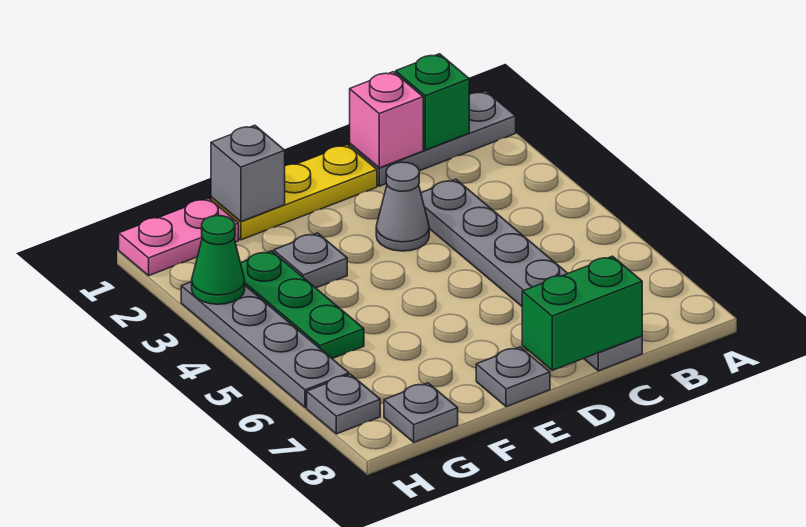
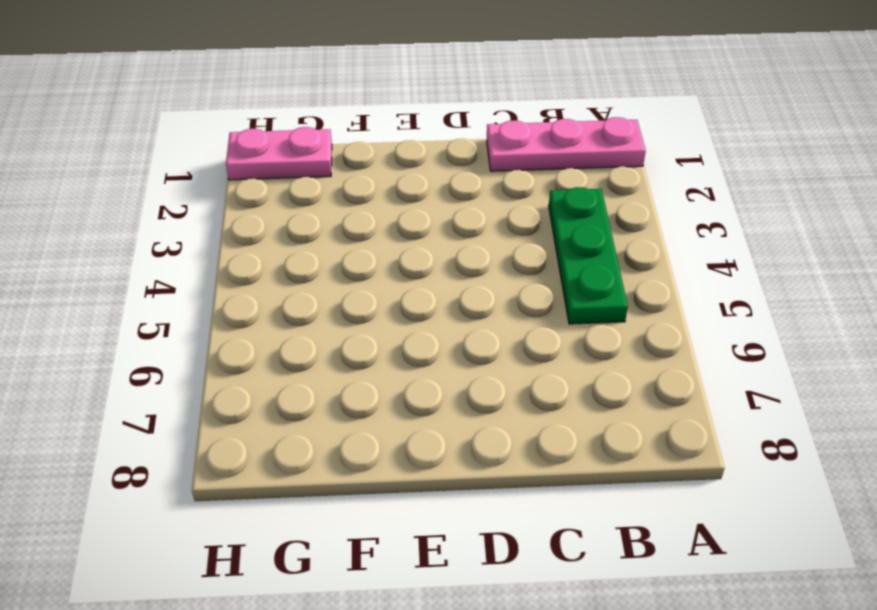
pink plate A1:C1 level 1 -> grey plate A1:C1 level 1
green plate B3:B5 level 1 -> green plate G3:G5 level 1
none -> grey plate C3:C8 level 1
none -> yellow plate D1:F1 level 1
none -> grey cone D3 level 1

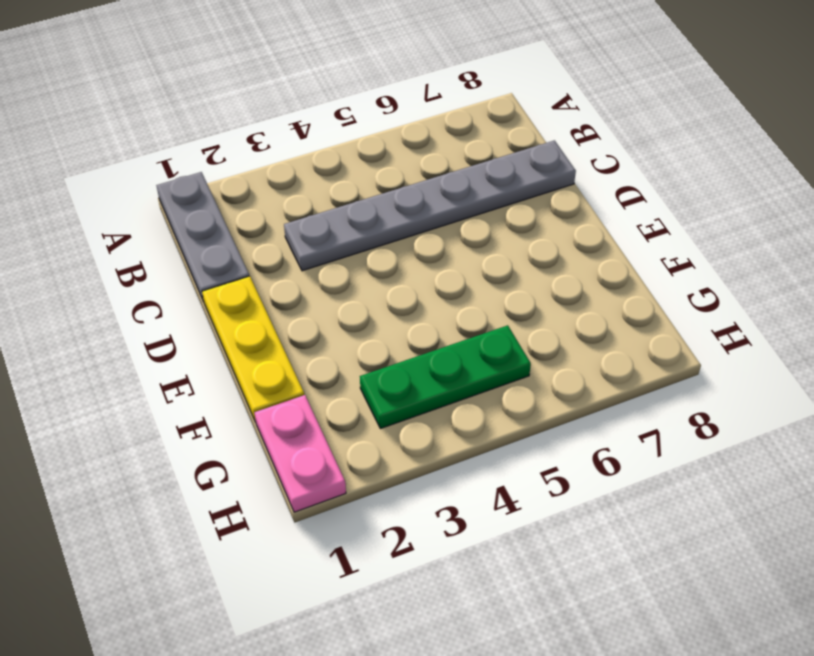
none -> grey cone D3 level 1
none -> grey plate E8 level 1
none -> grey plate F3 level 1

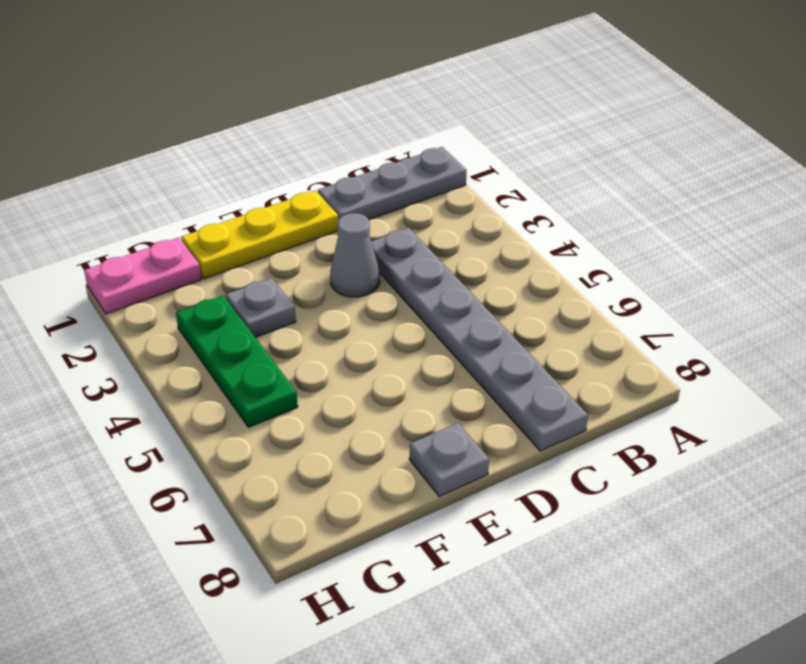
none -> grey plate G8 level 1
none -> grey plate H3:H6 level 1
none -> grey plate H7 level 1

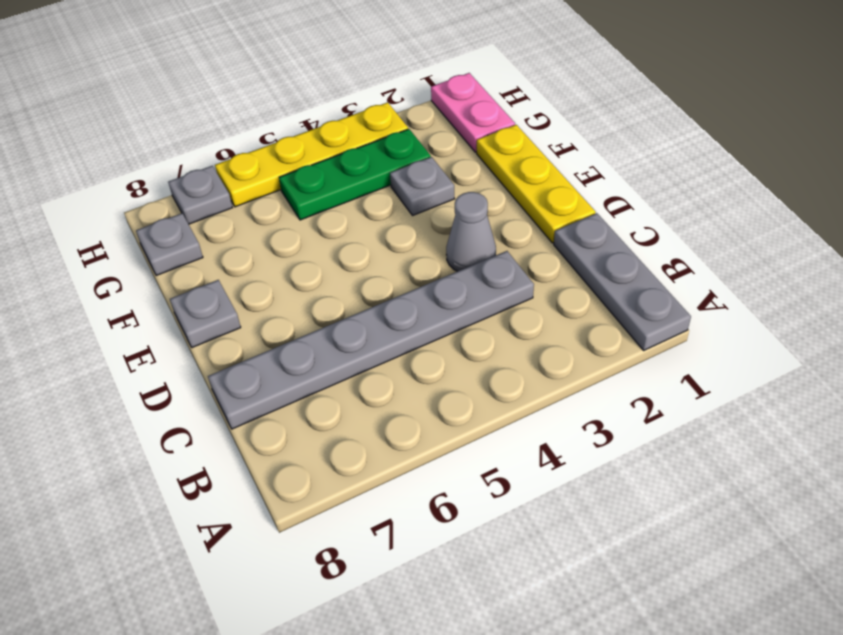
yellow plate H3:H6 level 1 -> grey plate H3:H6 level 1
none -> green brick B1 level 2
none -> pink brick C1 level 2
none -> green brick C8:D8 level 2

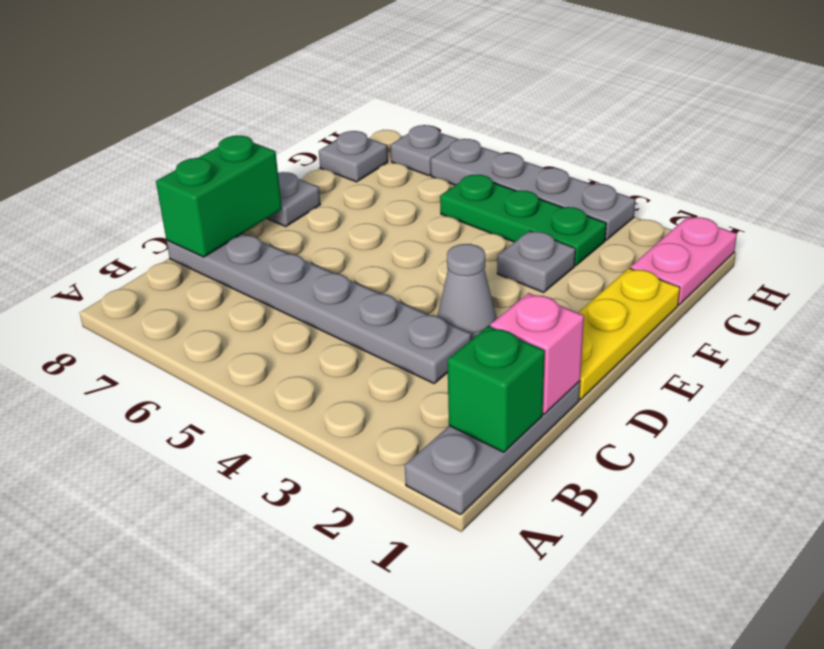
none -> grey brick F1 level 2
none -> green cone H3 level 2

